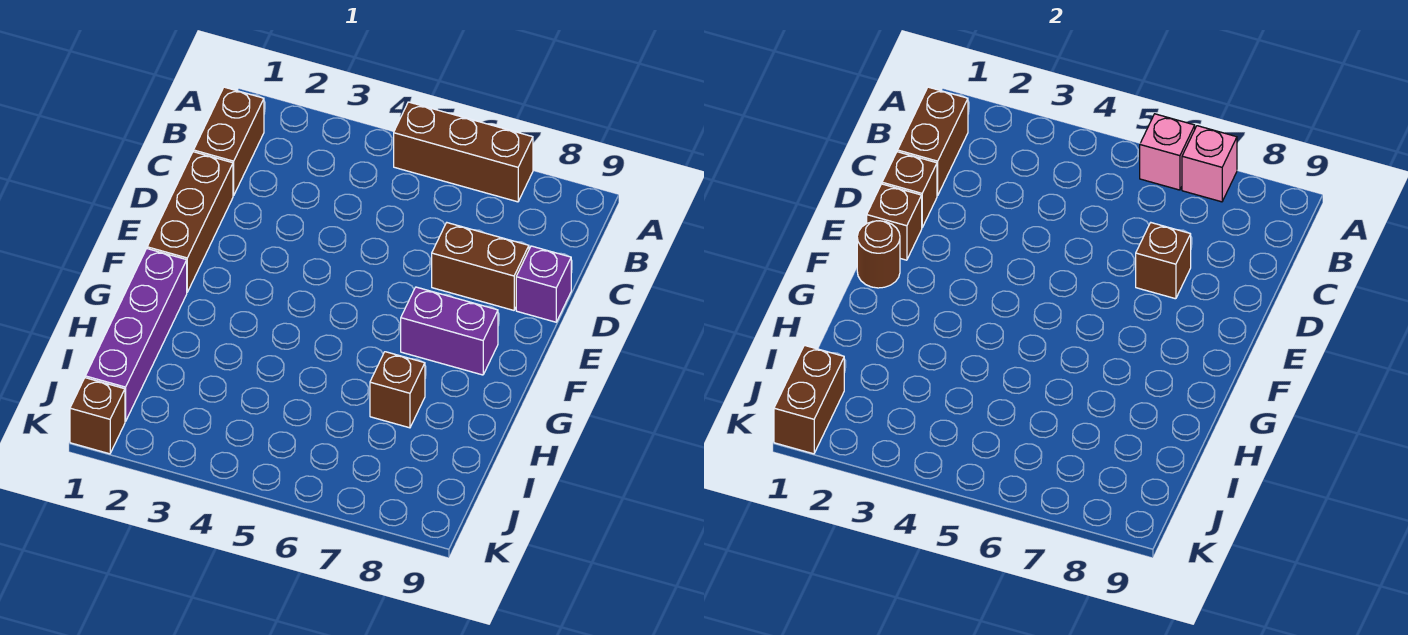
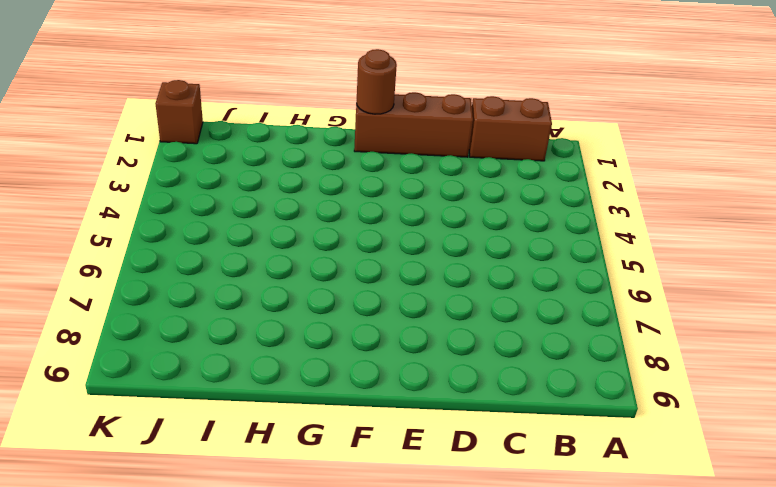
none -> brown brick A5:A7 level 1
none -> brown brick D7:D8 level 1
none -> purple brick D9 level 1

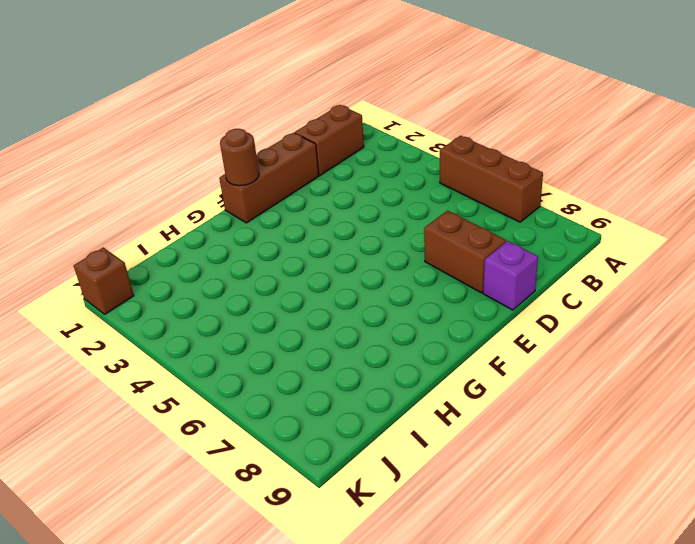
none -> purple brick F7:F8 level 1
none -> purple brick G1:J1 level 1
none -> brown brick H7 level 1

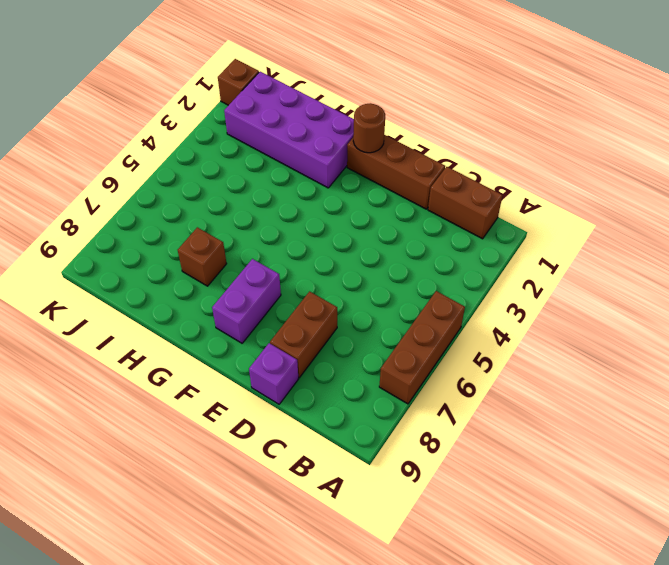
purple brick G1:J2 level 1 -> purple brick G1:J1 level 1
none -> pink brick A6 level 2
none -> pink brick A7 level 2
none -> brown brick B1:C1 level 2

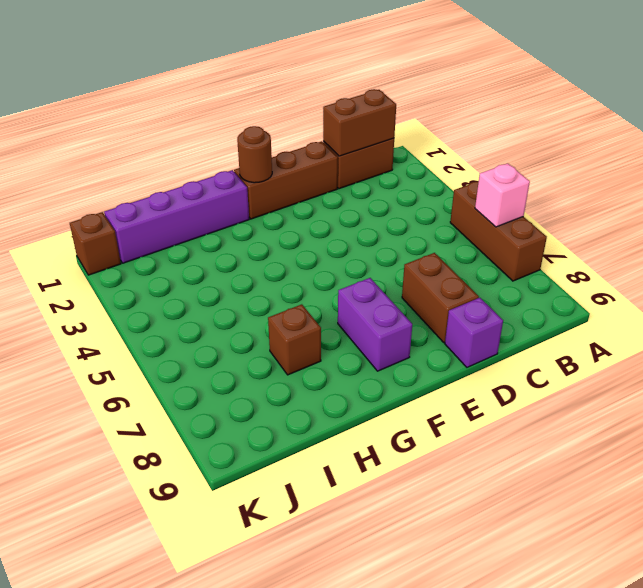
none -> pink brick A7 level 2
none -> brown brick D1 level 2
none -> brown brick D7 level 2

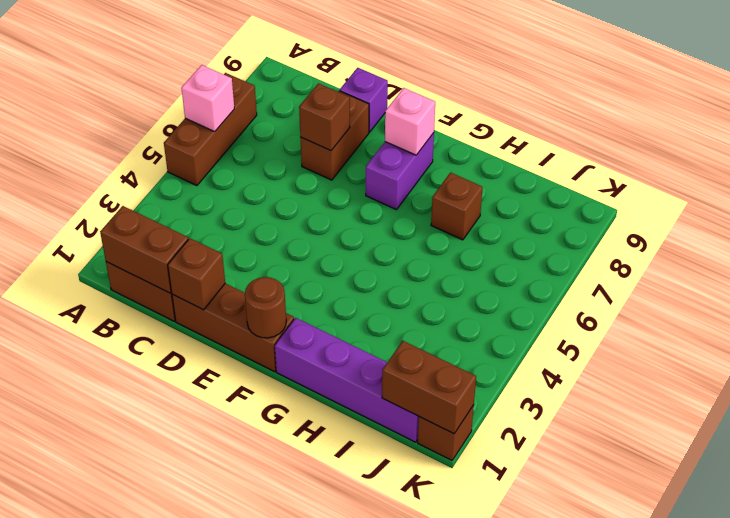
pink brick F8 level 2 -> pink brick A7 level 2
none -> brown brick E1 level 2

